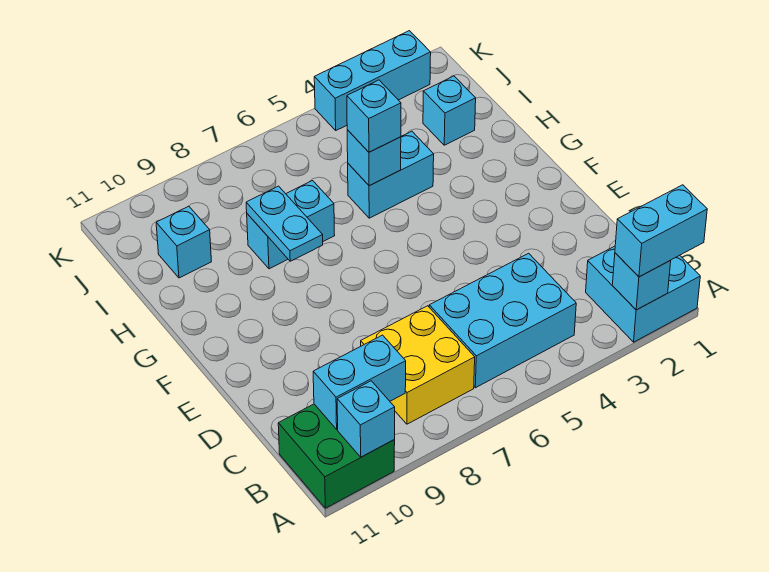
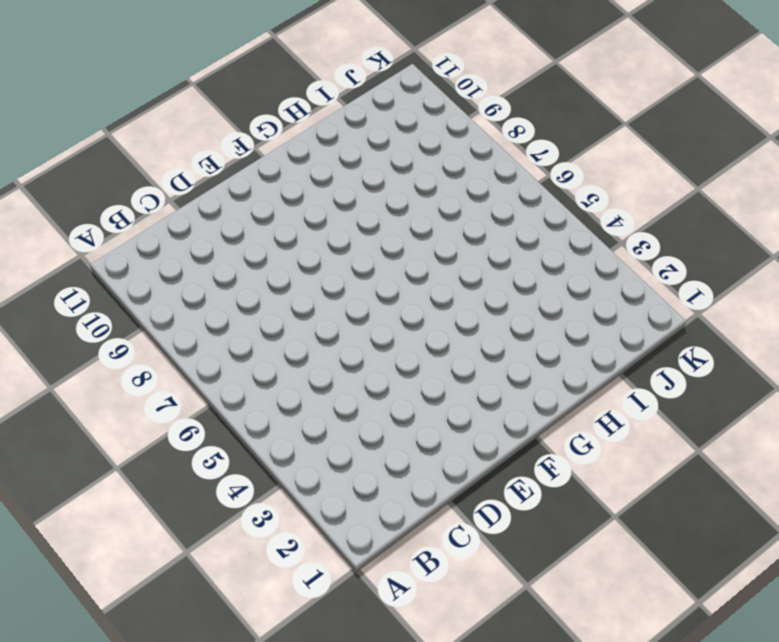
none -> cyan brick A1:B2 level 1
none -> green brick A10:B11 level 1
none -> cyan brick B4:C6 level 1

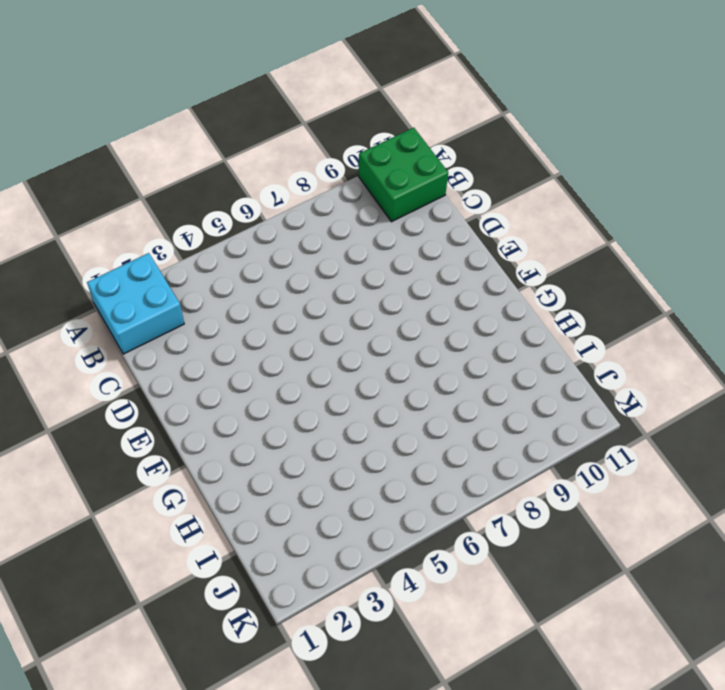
none -> cyan brick B4:C6 level 1
none -> yellow brick B7:C8 level 1
none -> cyan brick H4:H5 level 1

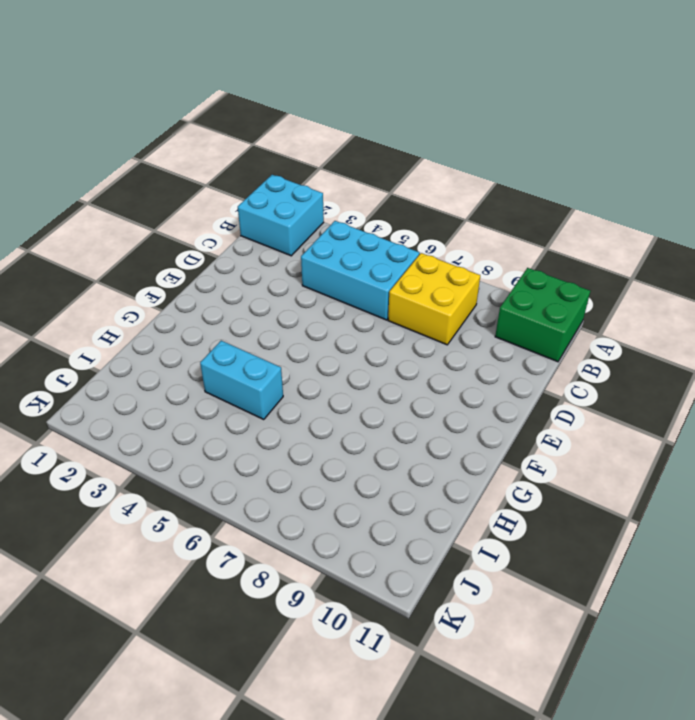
none -> cyan brick H7:H8 level 1
none -> cyan brick I2 level 1
none -> cyan brick I10 level 1

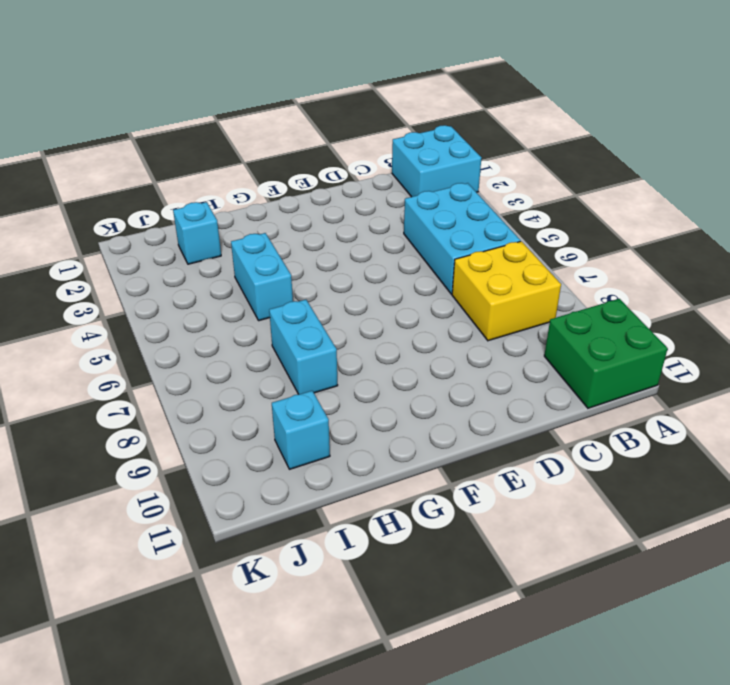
none -> cyan brick K2:K4 level 1
none -> cyan brick A2 level 2
none -> cyan brick A10 level 2

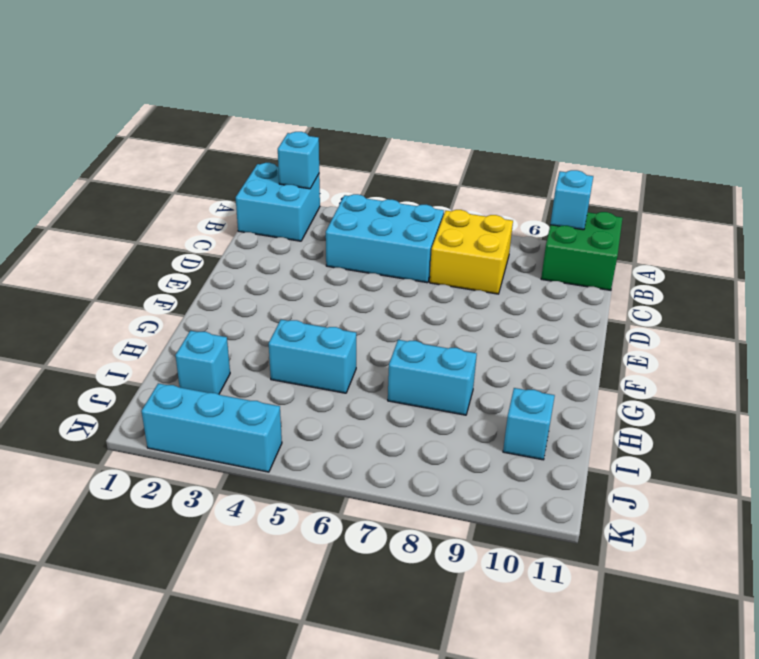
none -> cyan brick B9:B10 level 2
none -> cyan plate G8:H8 level 2
none -> cyan brick H5 level 2

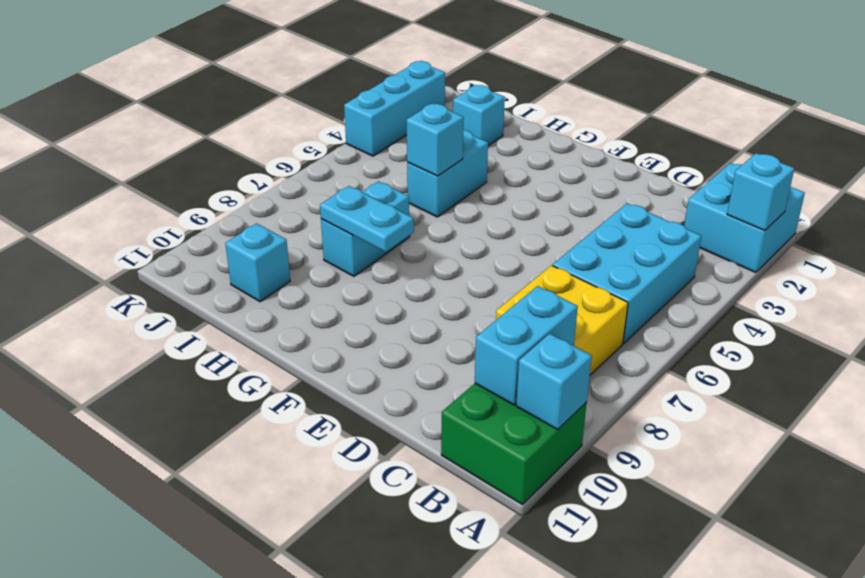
none -> cyan brick A1:A2 level 3
none -> cyan brick H5 level 3

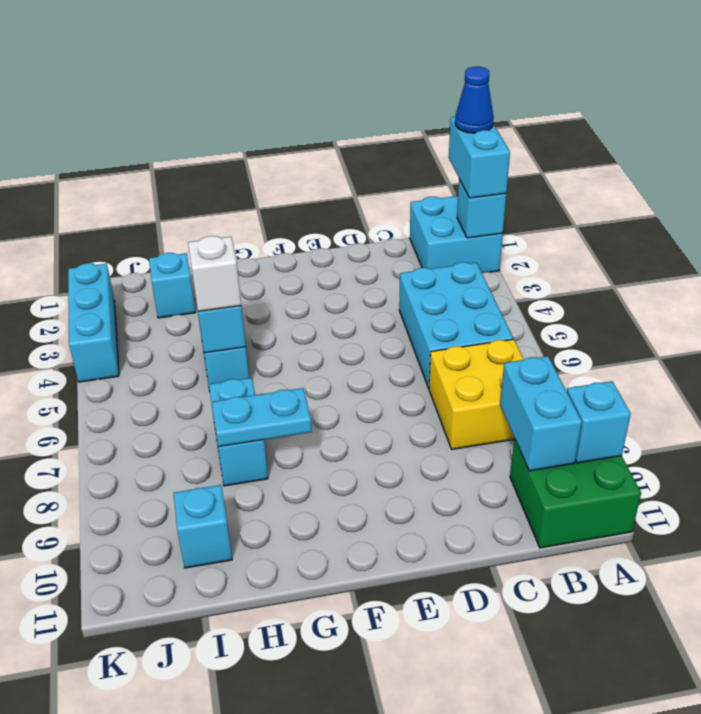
blue cone A1 level 4 -> none
white brick H5 level 3 -> cyan brick H5 level 3

